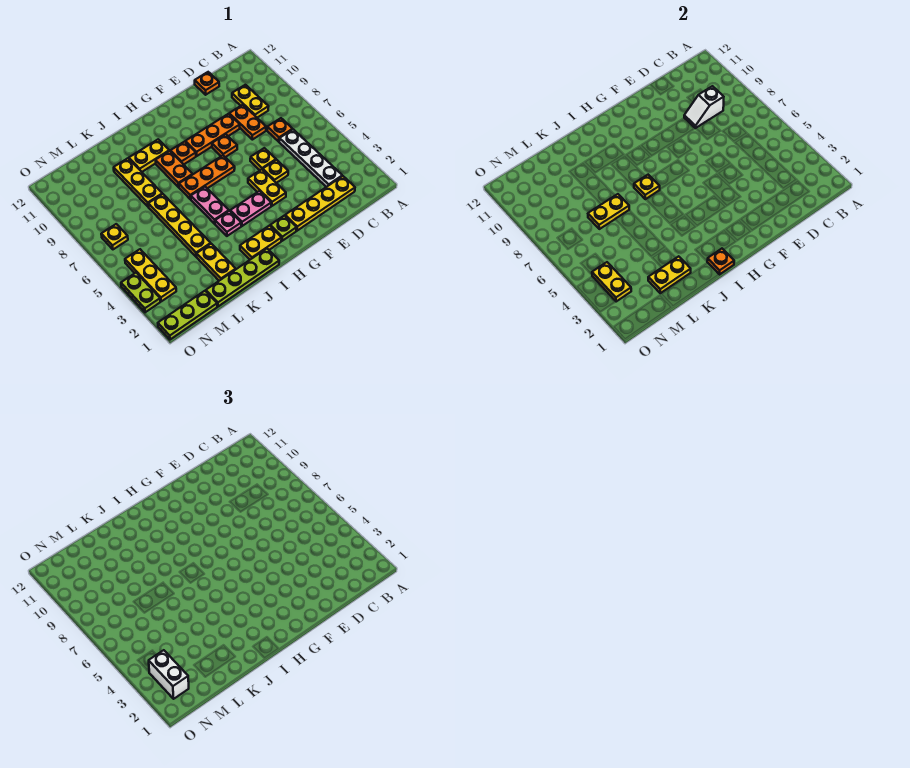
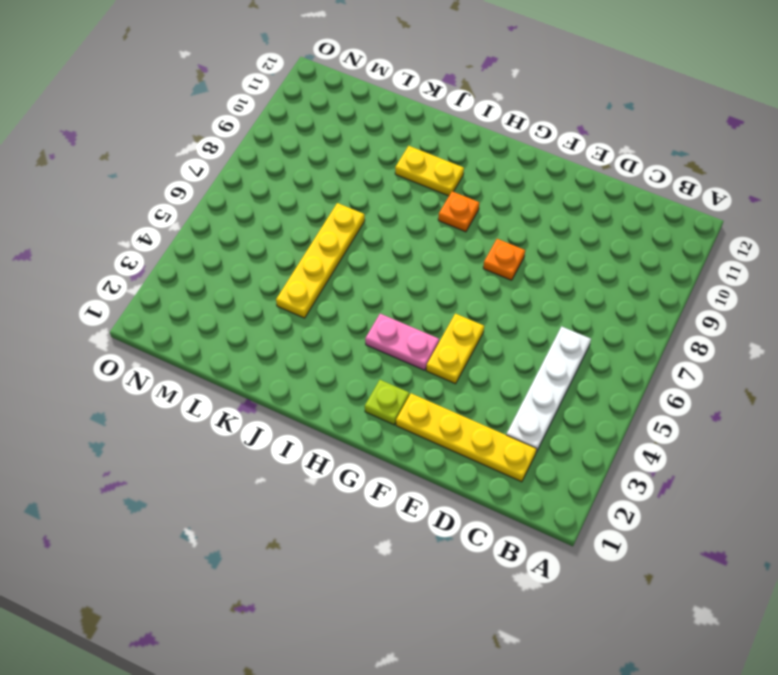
none -> orange plate C7 level 1
none -> yellow plate C9:C10 level 1
none -> orange plate D8:D9 level 1
none -> orange plate D12 level 1

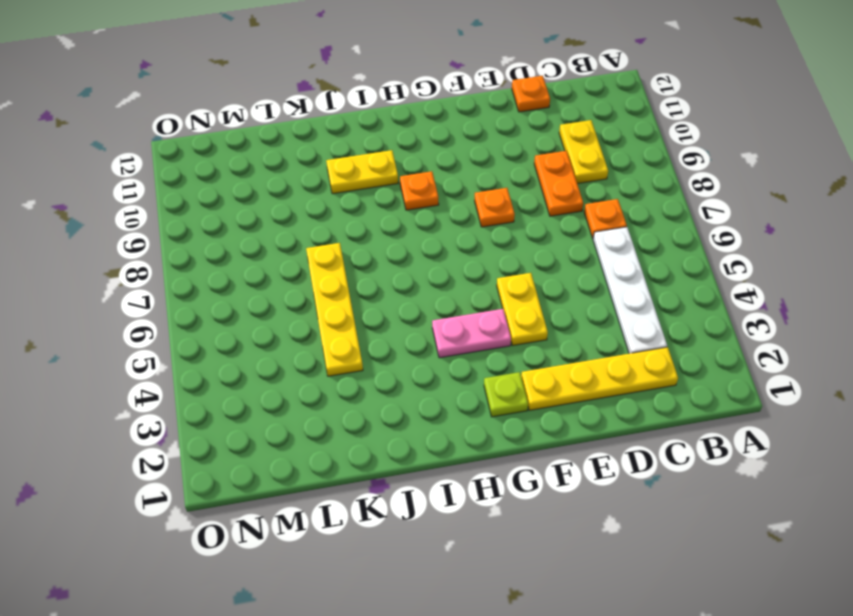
none -> yellow plate E5 level 1
none -> yellow plate E6 level 1
none -> orange plate E9:G9 level 1
none -> orange plate G7:I7 level 1

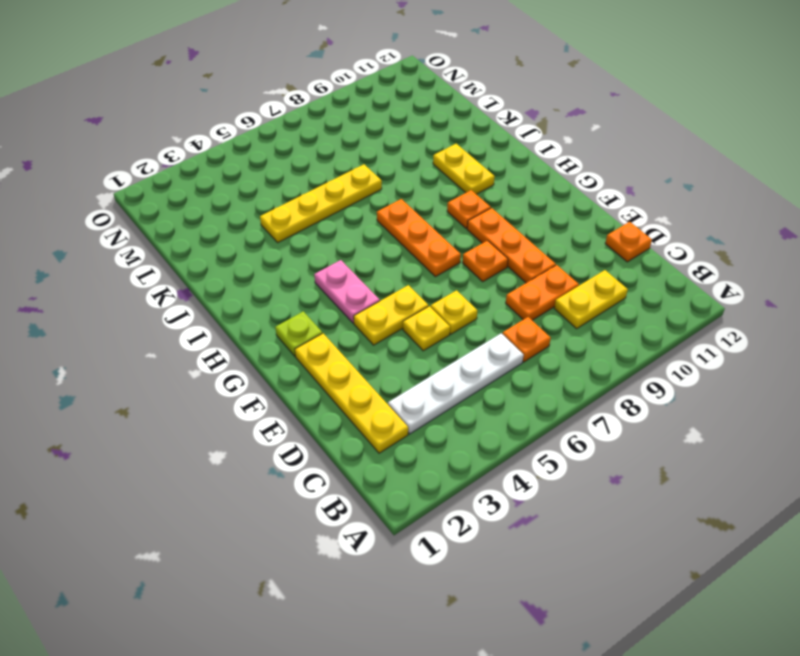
none -> yellow plate H2:I2 level 1
none -> lime plate I1:L1 level 1
none -> pink plate I4 level 1
none -> pink plate I5:I6 level 1

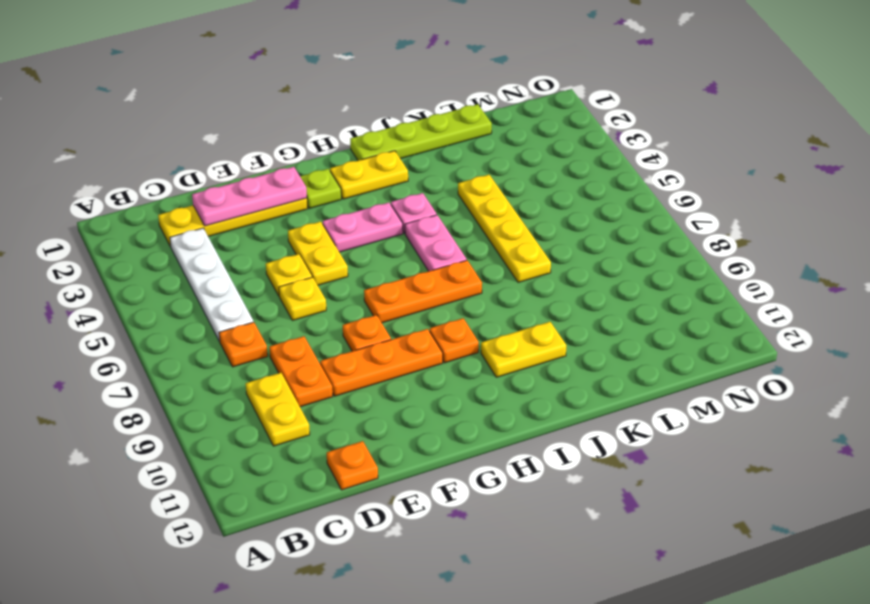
pink plate D2:F2 level 2 -> none
none -> orange plate I8:I9 level 1
none -> yellow plate K2:K3 level 1
none -> yellow plate K8:K10 level 1
none -> lime plate M1:O1 level 1

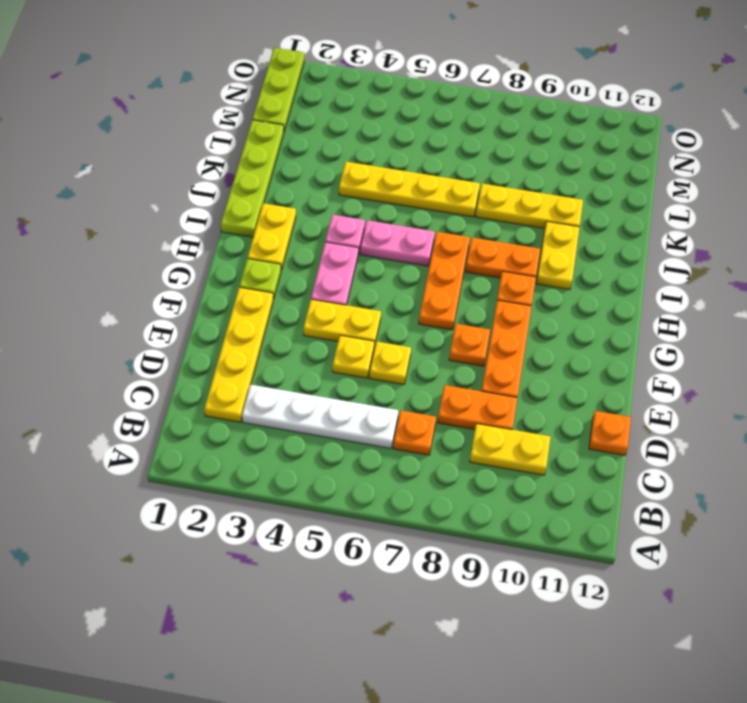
none -> yellow plate K2:K3 level 1
none -> yellow plate N3:N5 level 1
none -> yellow plate N7 level 1
none -> lime plate O3:O4 level 1

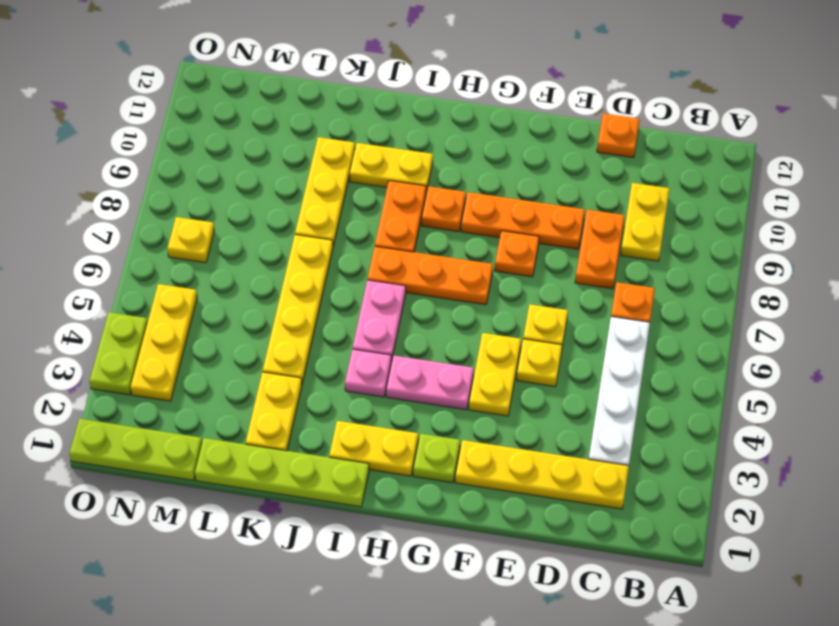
none -> white slope C9:D9 level 2 top C
none -> orange plate I1 level 2
none -> yellow plate I7 level 2
none -> yellow plate K2:L2 level 2

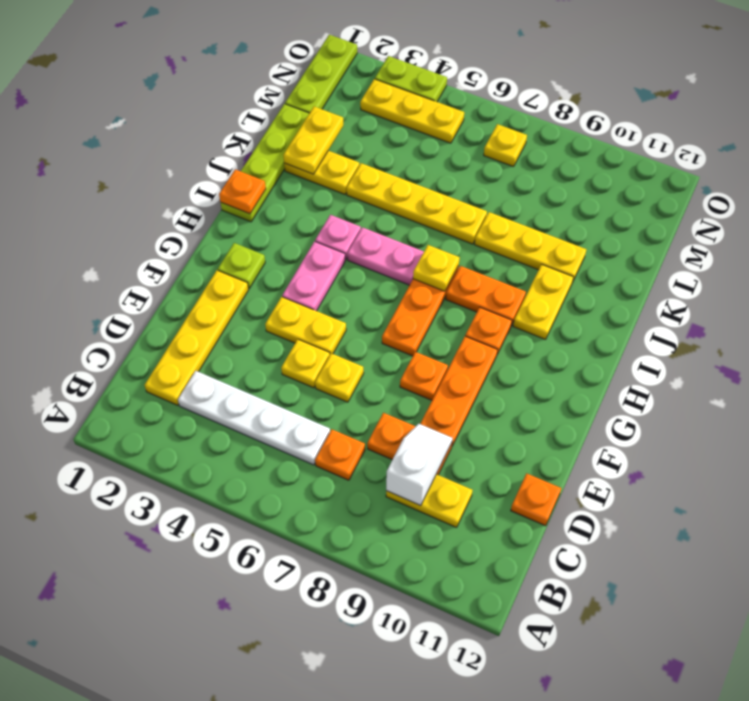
none -> yellow plate H2:I2 level 1
none -> yellow plate K7:L7 level 2
none -> yellow plate N3:N4 level 2
none -> white brick N2:N3 level 3

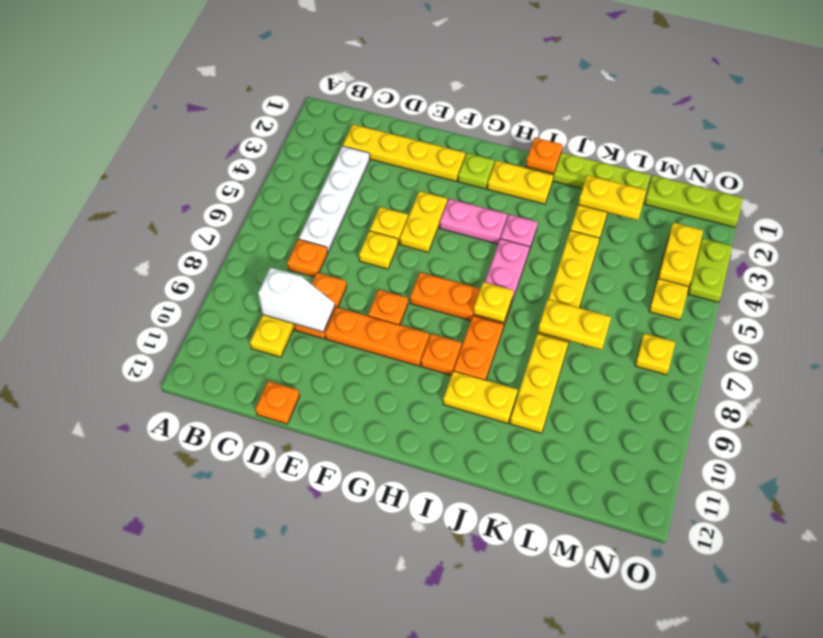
none -> white brick N2:N3 level 3

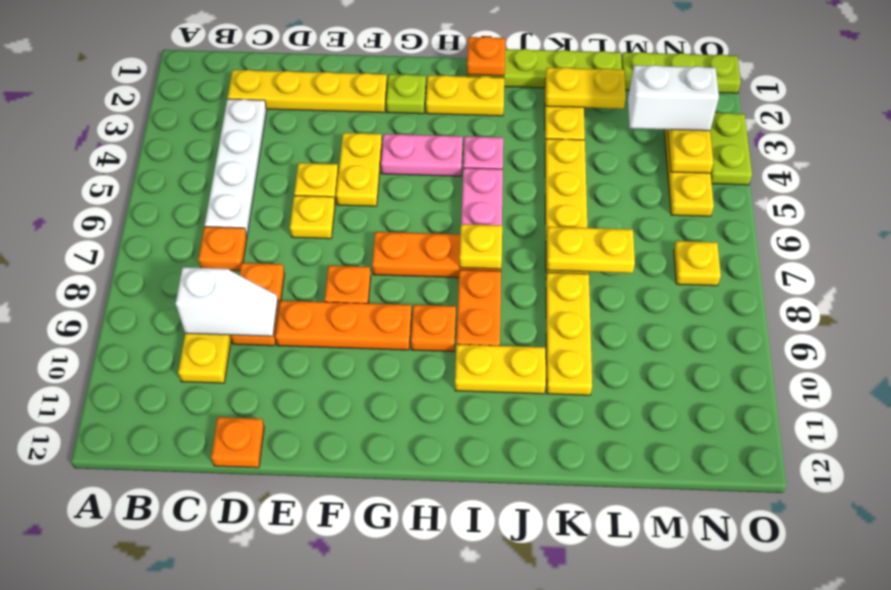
white brick M3:N3 level 3 -> white brick N2:N3 level 3

